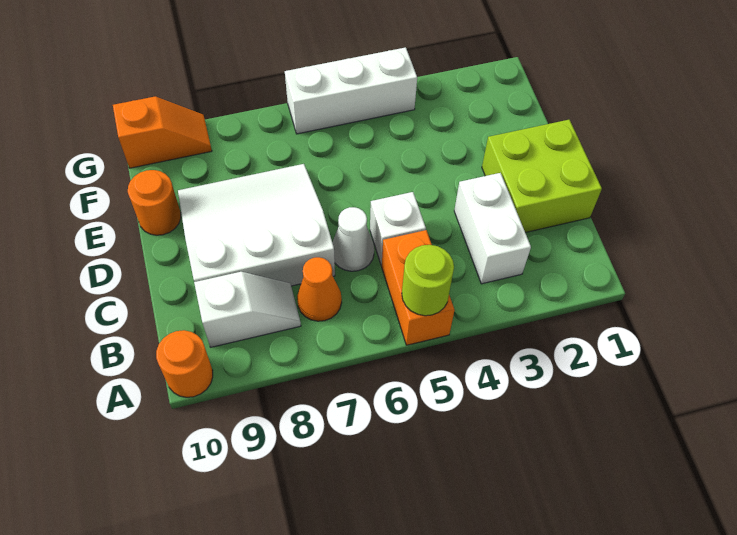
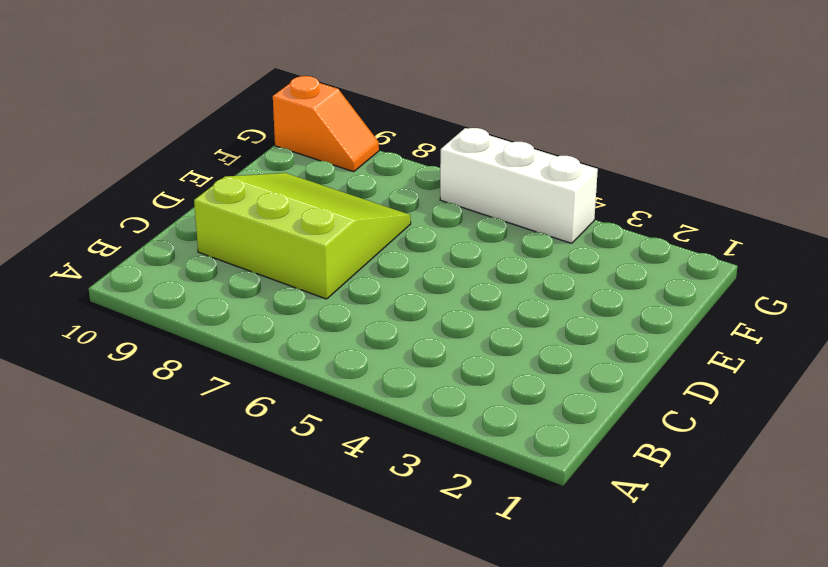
lime slope C7:E9 level 1 top C -> white slope C7:E9 level 1 top C
none -> orange brick A5:B5 level 1
none -> orange round brick A10 level 1
none -> white brick B3:C3 level 1

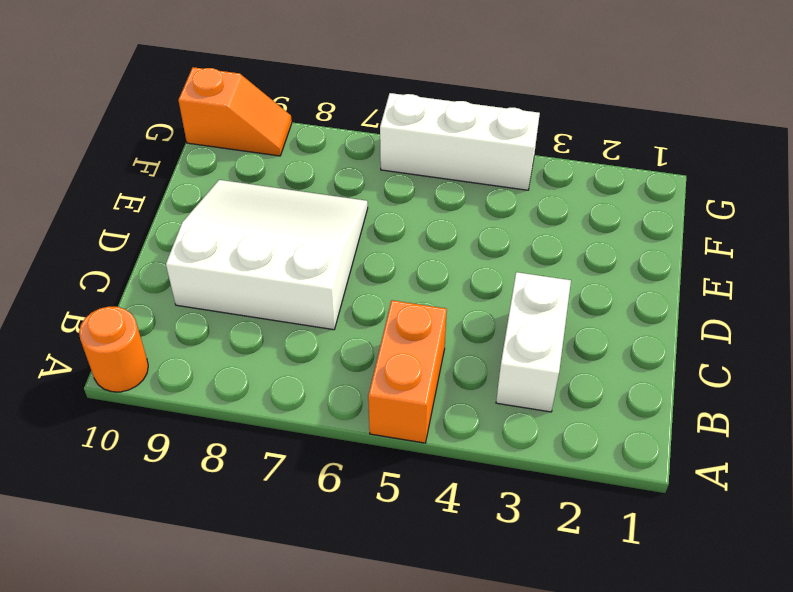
none -> orange cone B7 level 1
none -> white slope B8:B9 level 1 top 9
none -> lime brick C1:D2 level 1

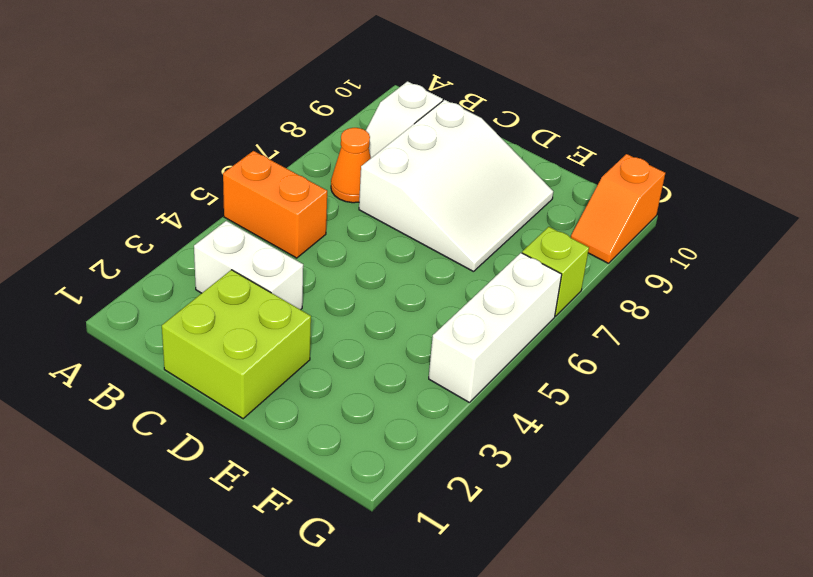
lime brick G7 level 1 -> none
none -> orange round brick A10 level 1
none -> white brick C5 level 1
none -> white cone C6 level 1

